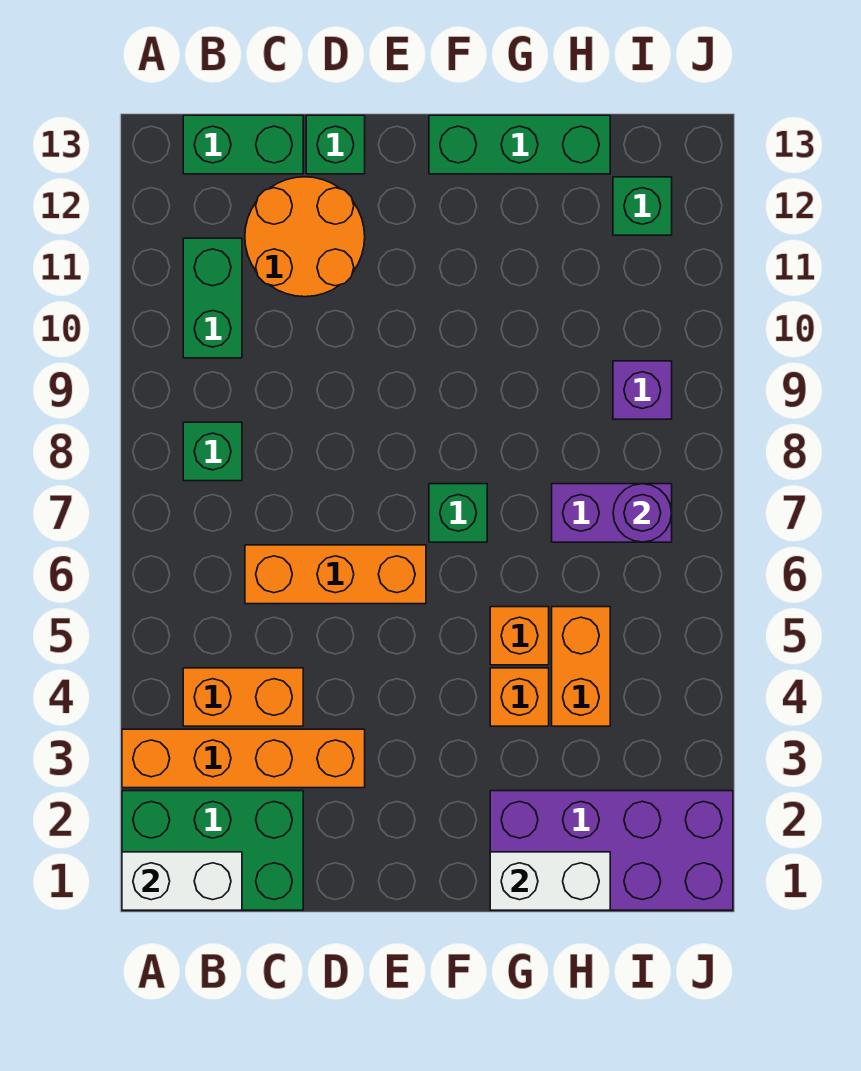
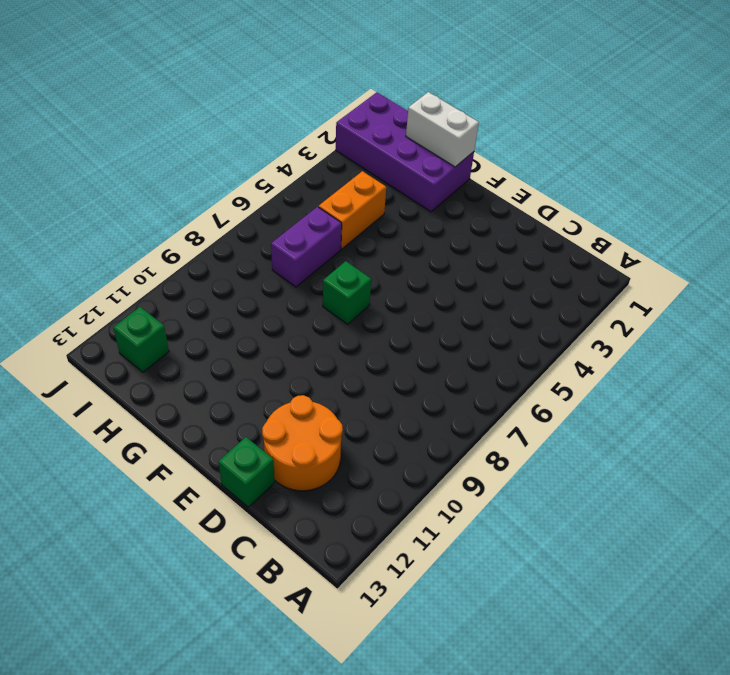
purple brick H6:H7 level 1 -> purple brick H7:I7 level 1
none -> green brick A1:C2 level 1
none -> orange brick A3:D3 level 1
none -> orange brick B4:C4 level 1

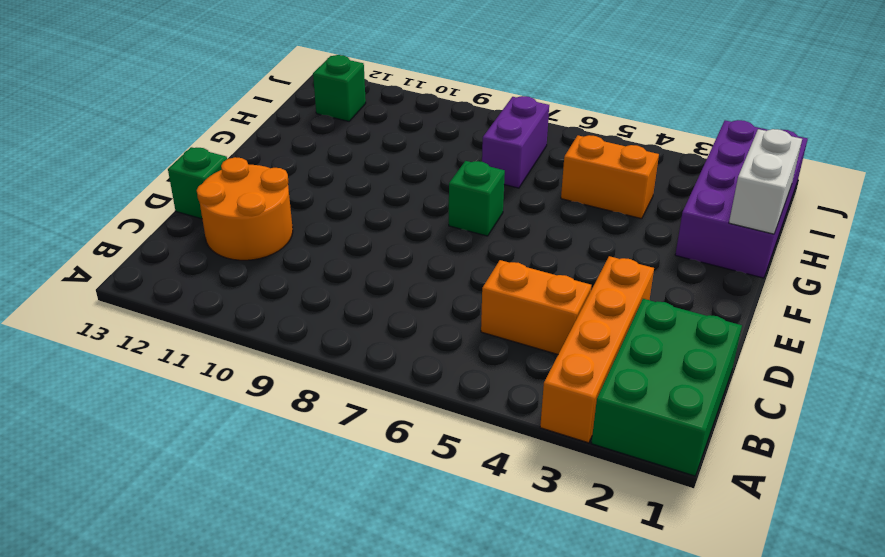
orange brick C4:C5 level 1 -> orange brick B4:C4 level 1
none -> green brick B8 level 1
none -> green brick B10:B11 level 1
none -> green brick B13:C13 level 1

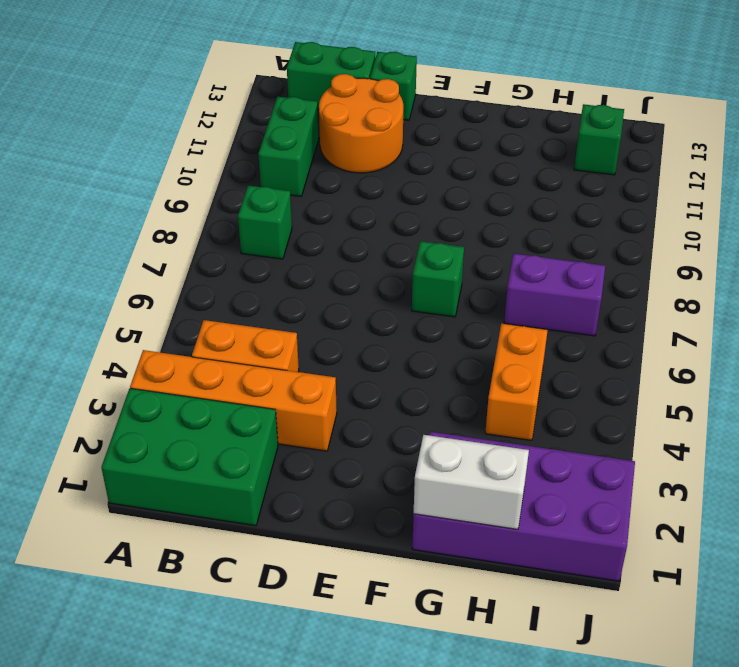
none -> orange brick C6:E6 level 1
none -> green brick F13:H13 level 1
none -> orange brick G4 level 1

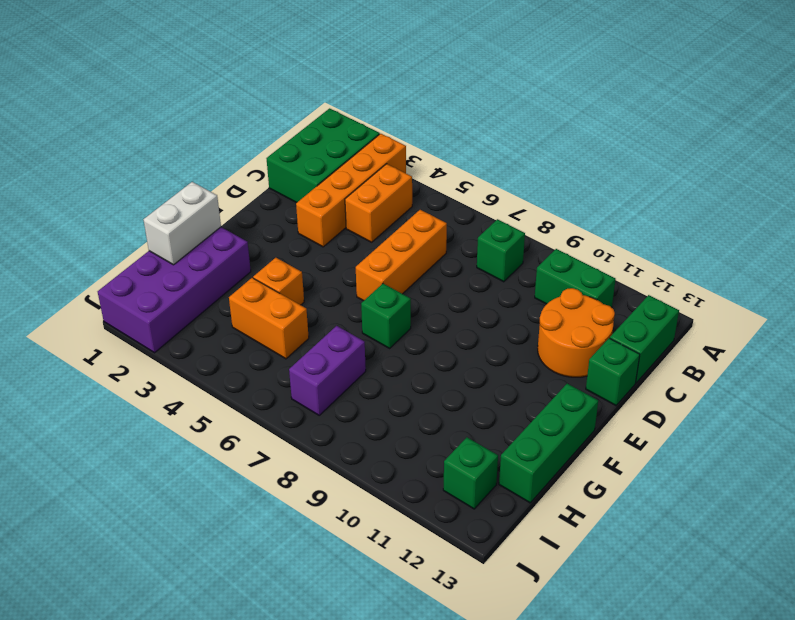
none -> orange brick G5 level 1
none -> purple brick I9 level 1
none -> white brick A1:B1 level 2

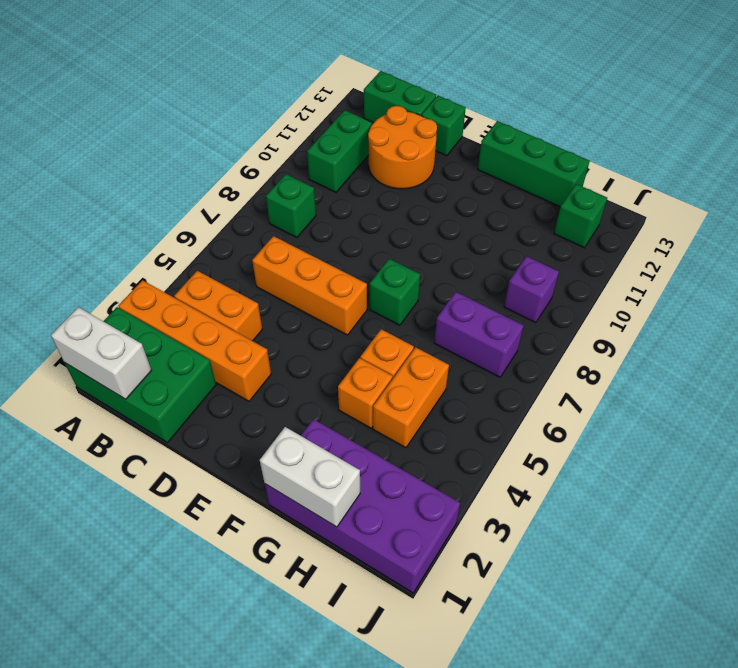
none -> purple round brick I7 level 2

